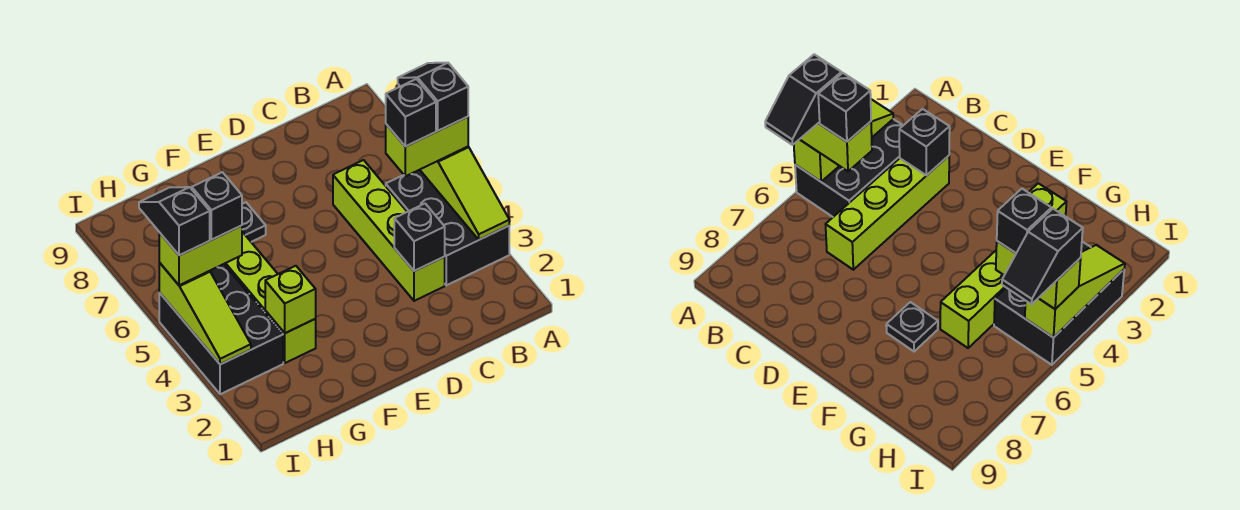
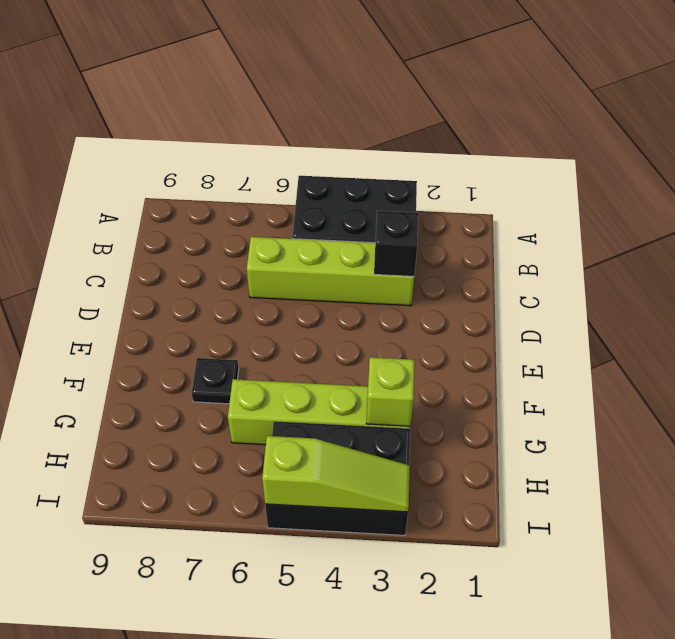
none -> lime slope A3:A5 level 2 top 5
none -> lime brick A5:B5 level 3
none -> lime brick H5:I5 level 3

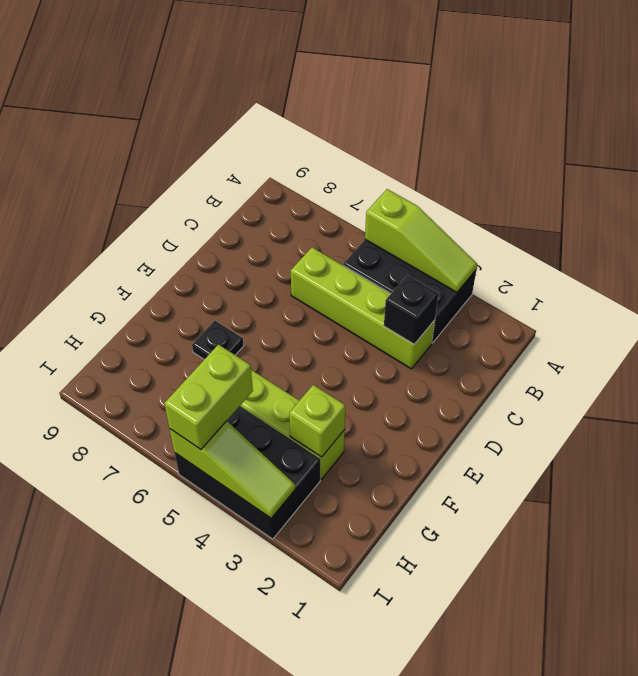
none -> lime brick A5:B5 level 3
none -> black slope A5:A6 level 4 top 5
none -> black brick B5 level 4

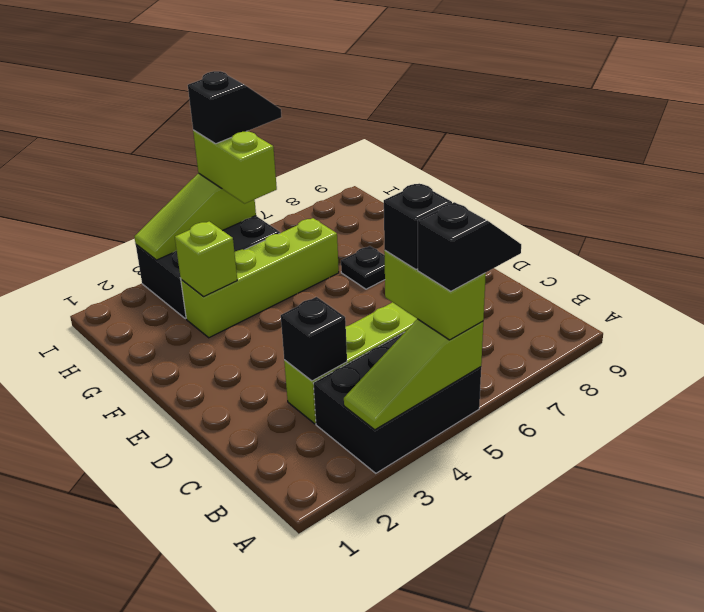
none -> black brick H5 level 4

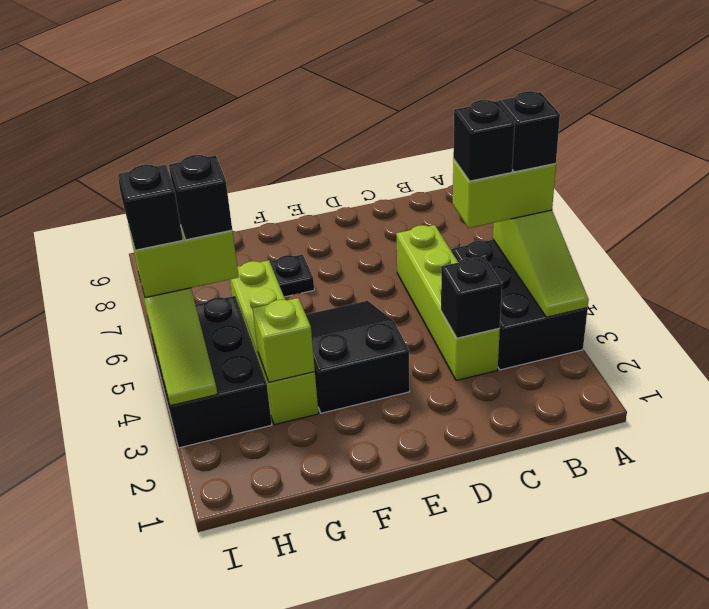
black slope E3:F5 level 1 top 3 -> none

